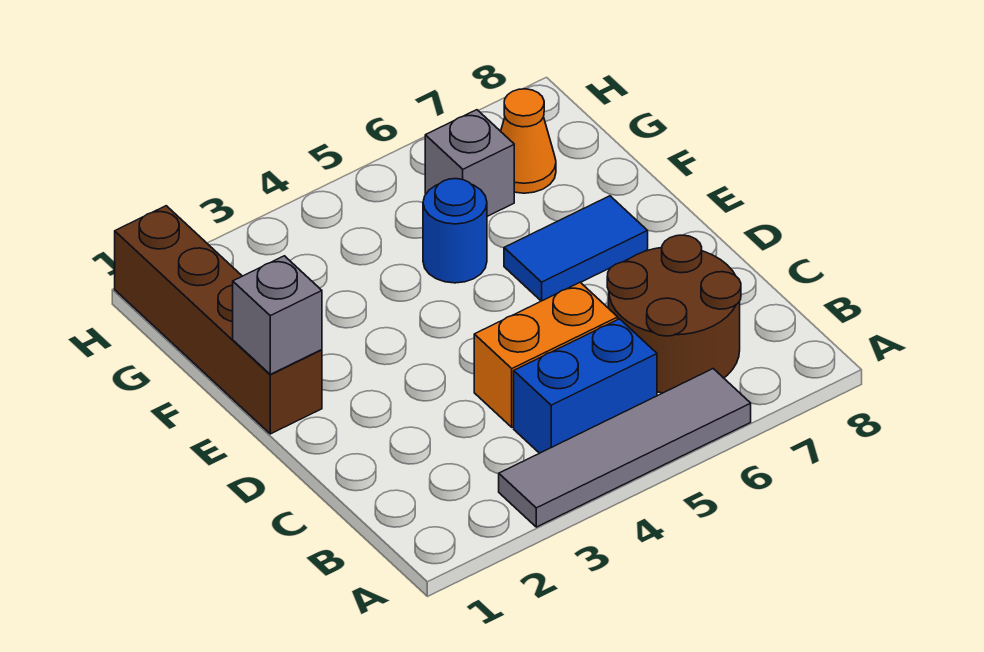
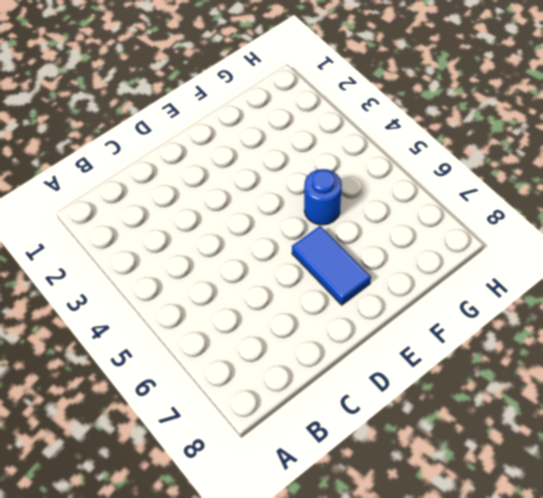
none -> grey tile A3:A6 level 1
none -> blue brick B4:B5 level 1

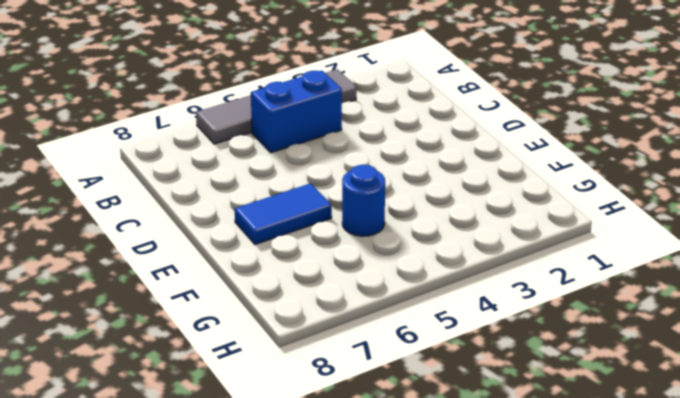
none -> brown round brick B6:C7 level 1
none -> orange brick C4:C5 level 1

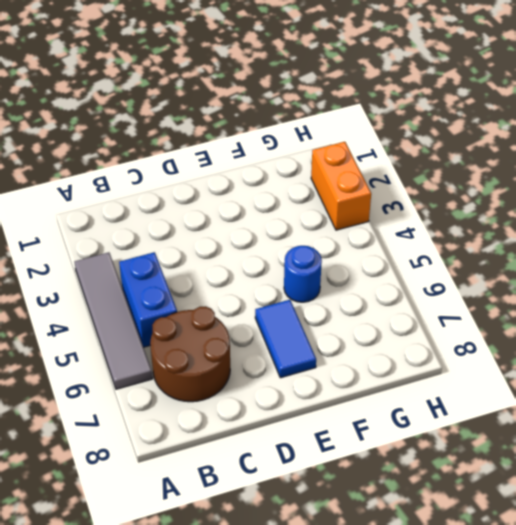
orange brick H2:H3 level 1 -> orange brick C4:C5 level 1
none -> brown brick E1:H1 level 1
none -> grey brick G6 level 1

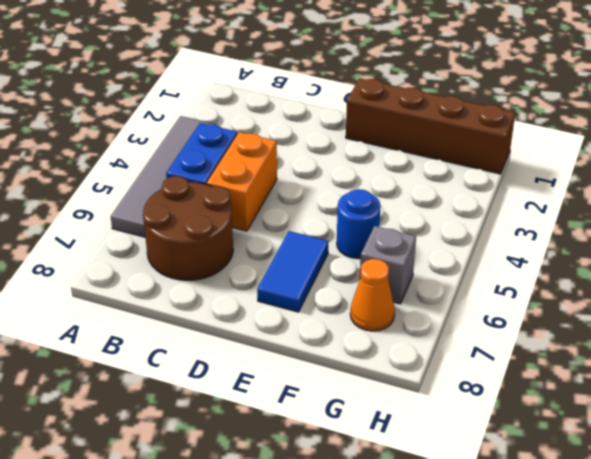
none -> grey brick E1 level 2

